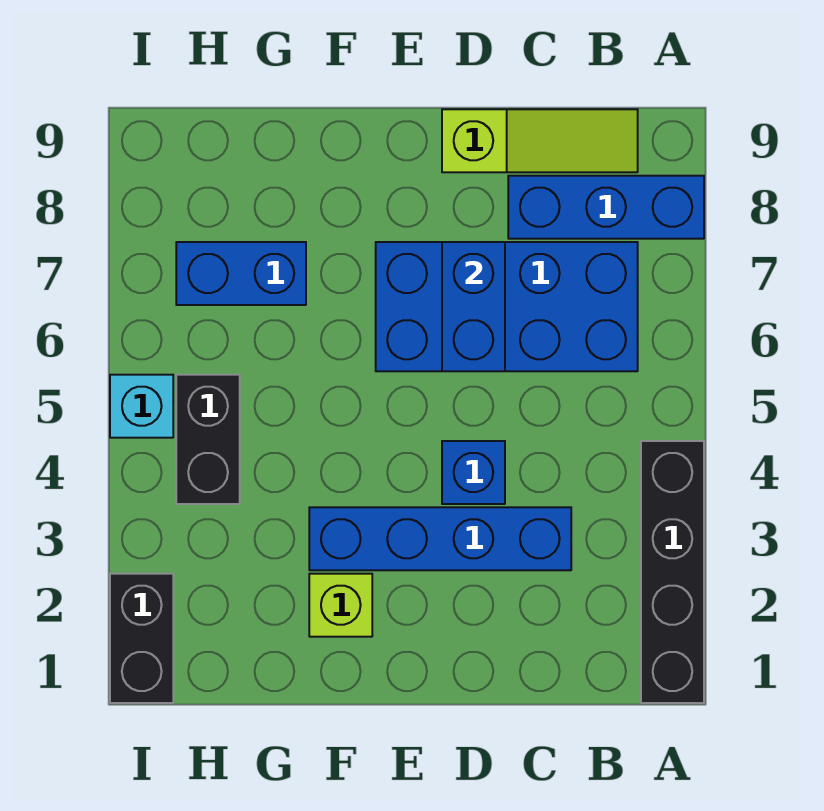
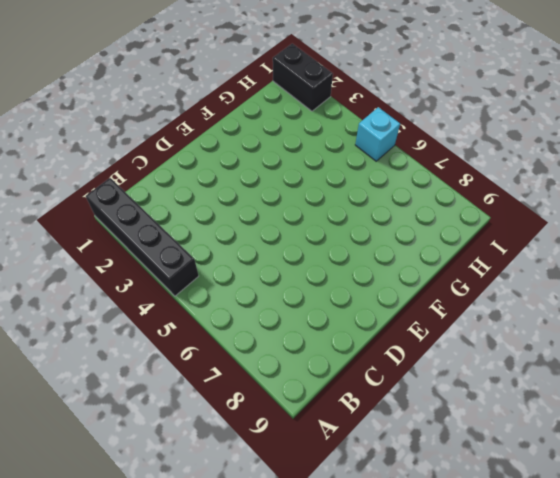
none -> blue brick A8:C8 level 1
none -> blue brick B6:E7 level 1
none -> lime slope B9:D9 level 1 top D

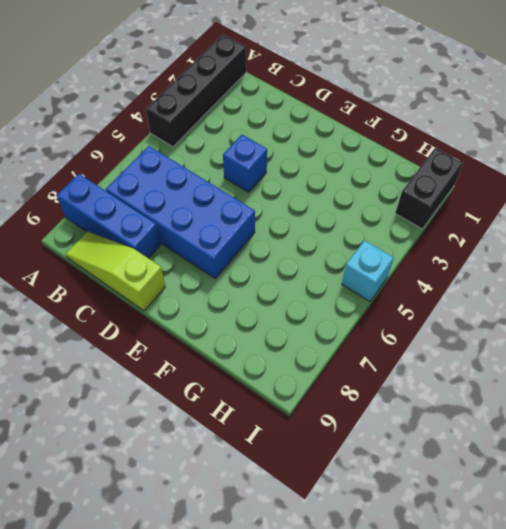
none -> blue brick C3:F3 level 1
none -> lime brick F2 level 1
none -> blue brick G7:H7 level 1

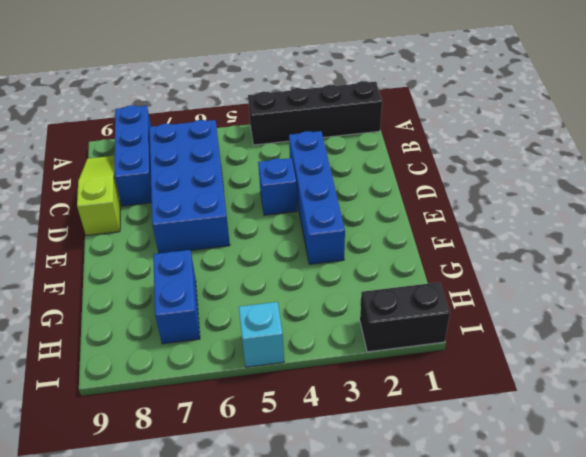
none -> lime brick F2 level 1
none -> black brick H4:H5 level 1
none -> blue brick D6:D7 level 2

